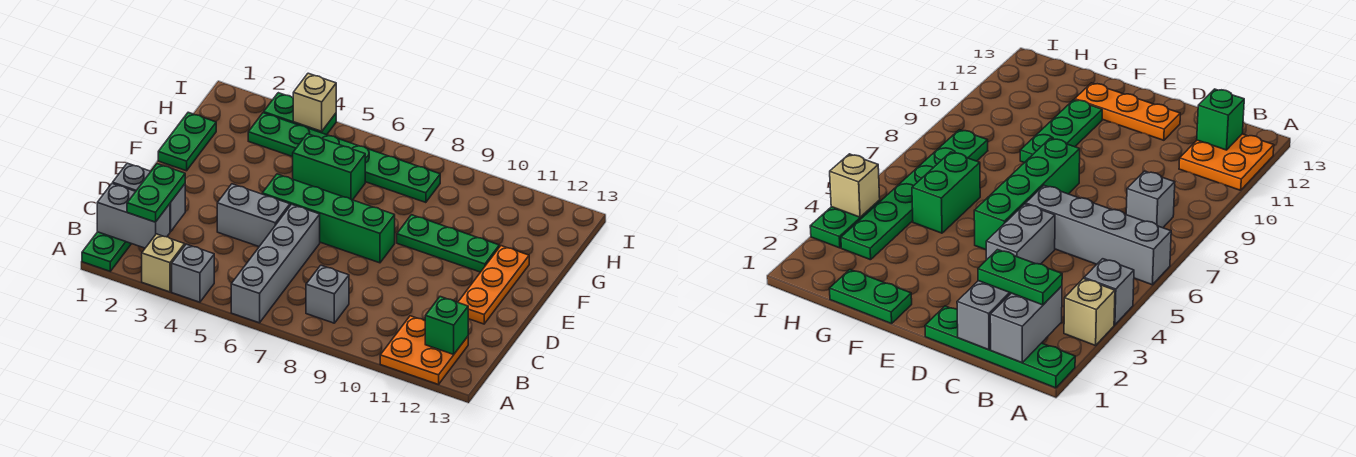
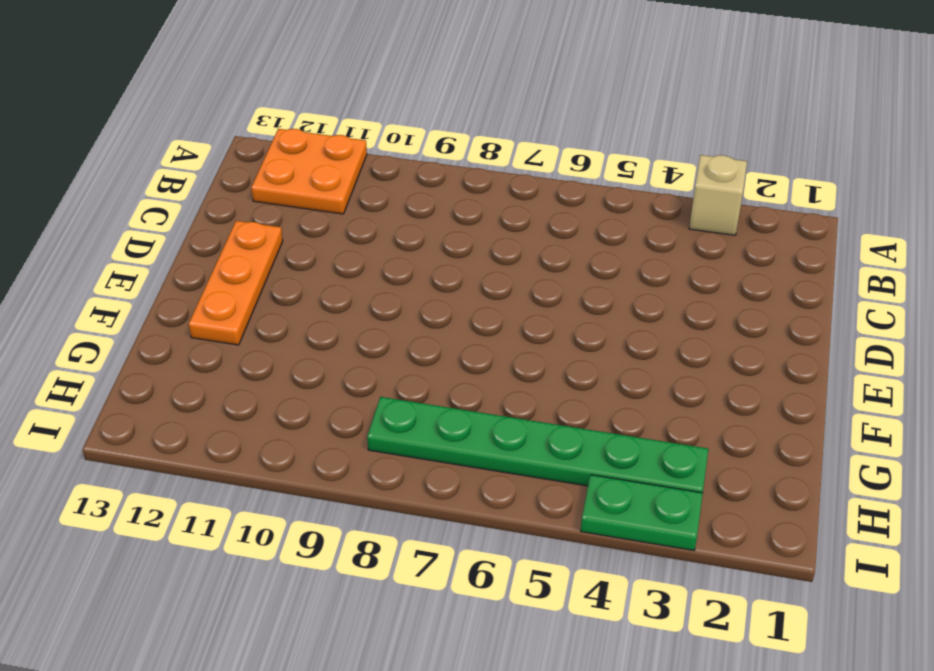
none -> green plate A1:D1 level 1
none -> grey brick A4 level 1
none -> grey brick A6:D6 level 1

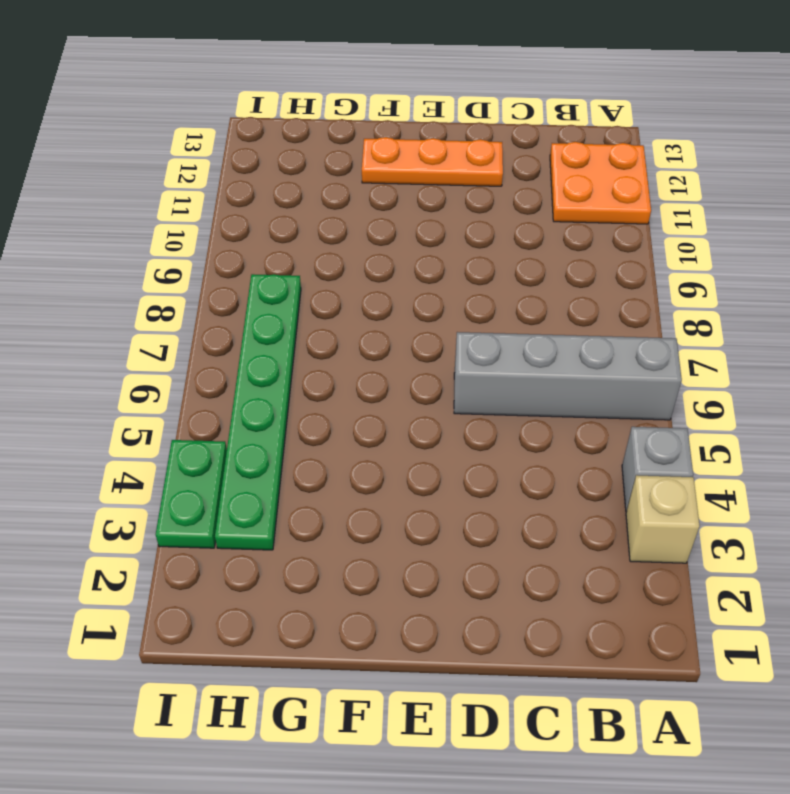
none -> green plate A1:D1 level 1
none -> grey brick B8 level 1
none -> grey brick D4:D5 level 1

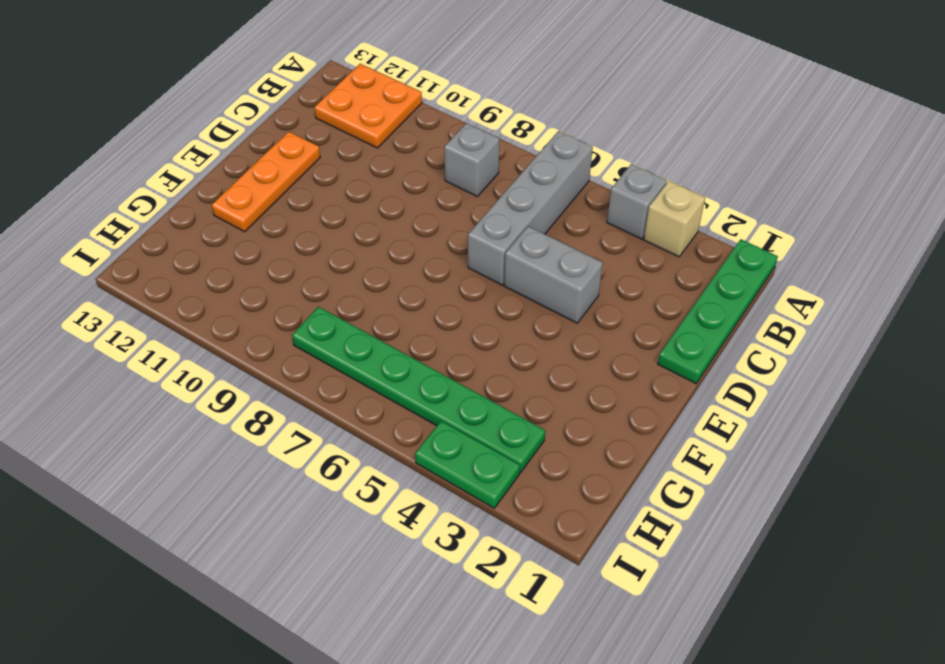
none -> green brick E5:E8 level 1
none -> green plate F1:G1 level 1
none -> green plate F9:F11 level 1

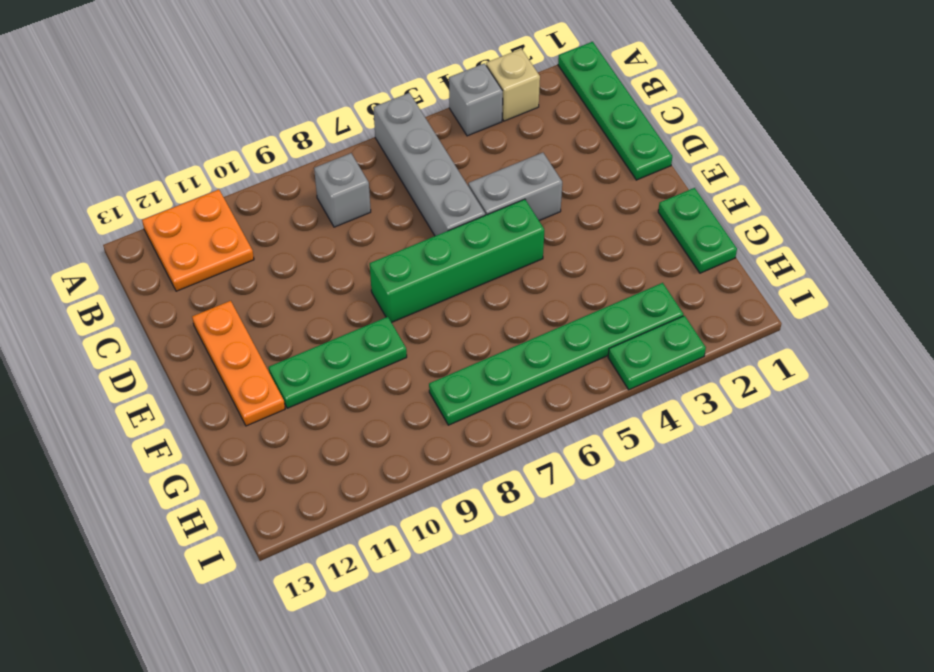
none -> green brick G5:G6 level 1
none -> grey brick B1:B2 level 2
none -> green brick B12 level 2

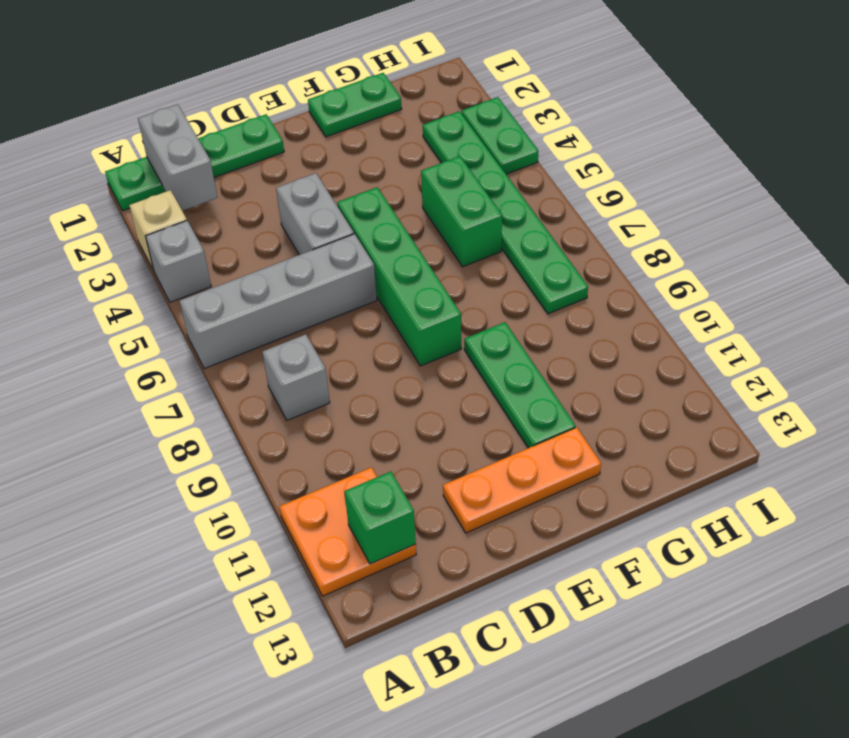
none -> grey brick C1:C2 level 2
none -> tan brick I4 level 2
none -> green plate B2:C2 level 3

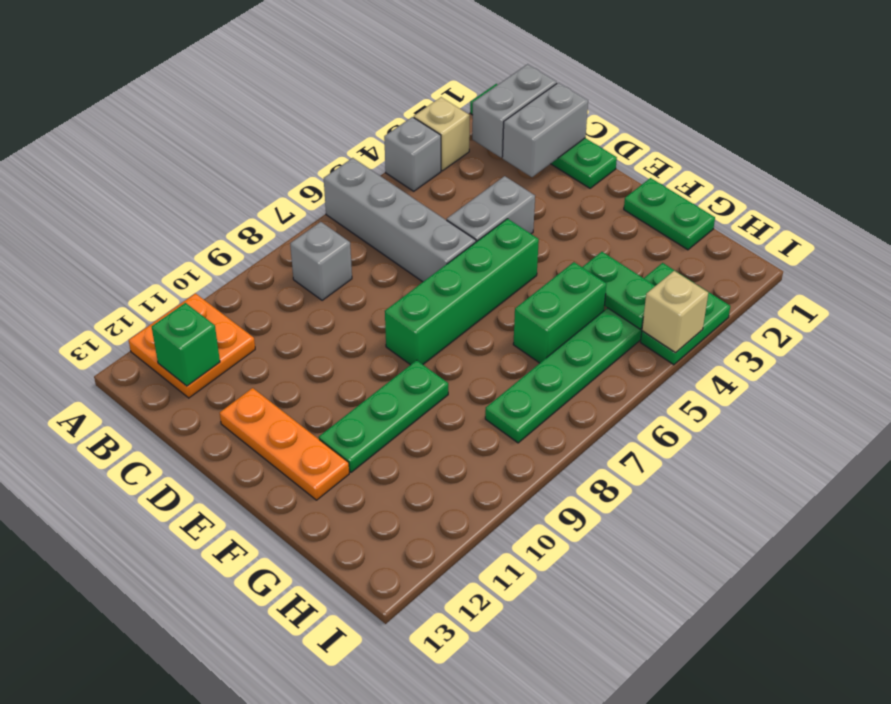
green plate G4:H4 level 2 -> green plate B2:C2 level 3

